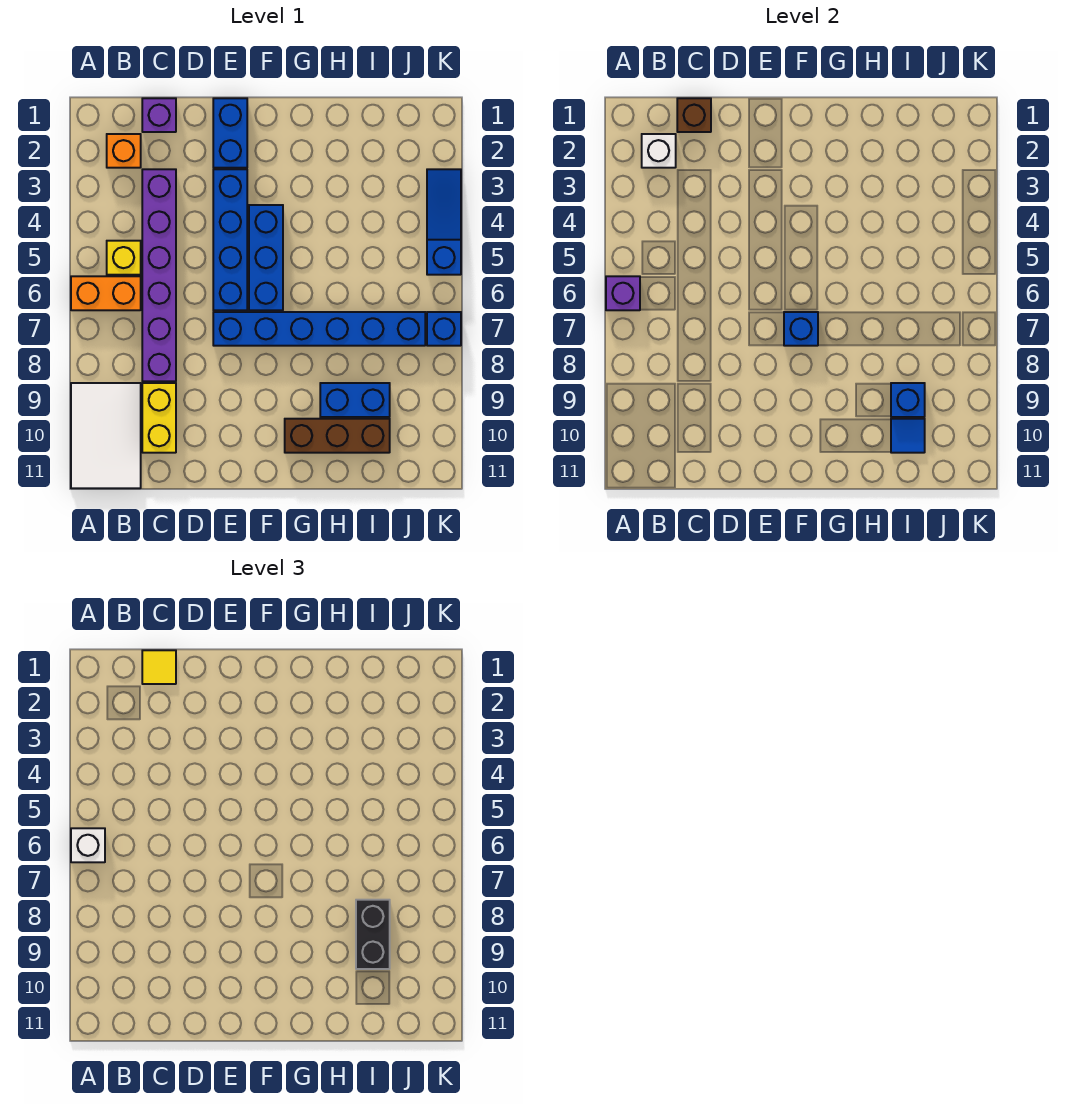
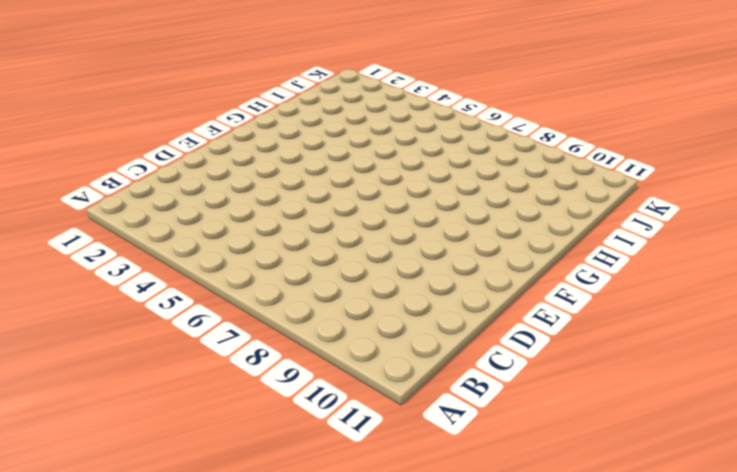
none -> orange brick A6:B6 level 1
none -> white tile A9:B11 level 1
none -> orange brick B2 level 1

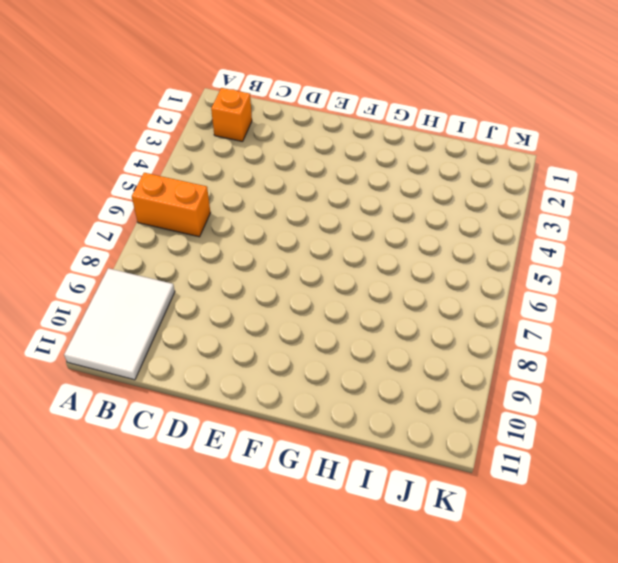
none -> yellow brick B5 level 1
none -> purple brick C1 level 1
none -> purple brick C3:C8 level 1

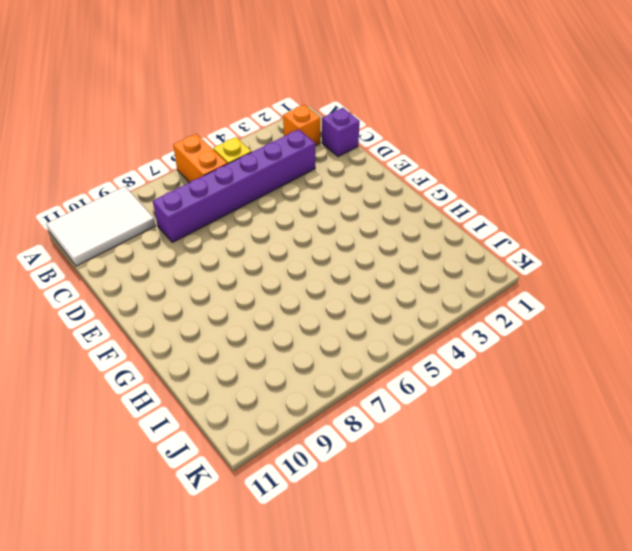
none -> yellow brick C9:C10 level 1
none -> blue brick E1:E2 level 1
none -> blue brick E3:E6 level 1

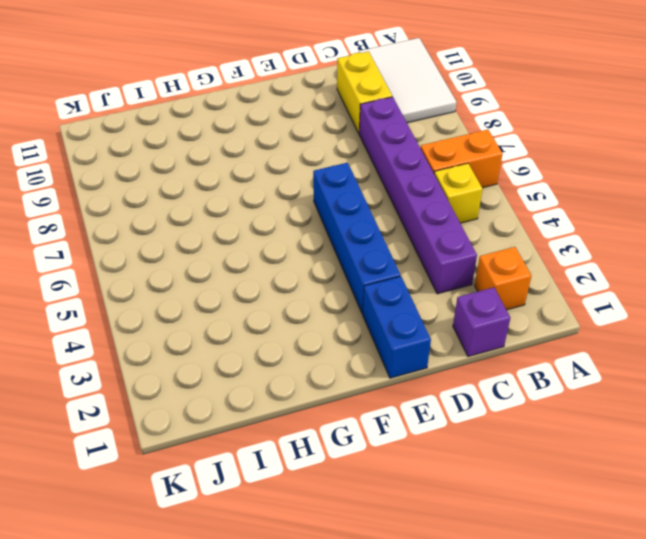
none -> blue brick E7:J7 level 1
none -> blue brick F4:F6 level 1
none -> brown brick G10:I10 level 1

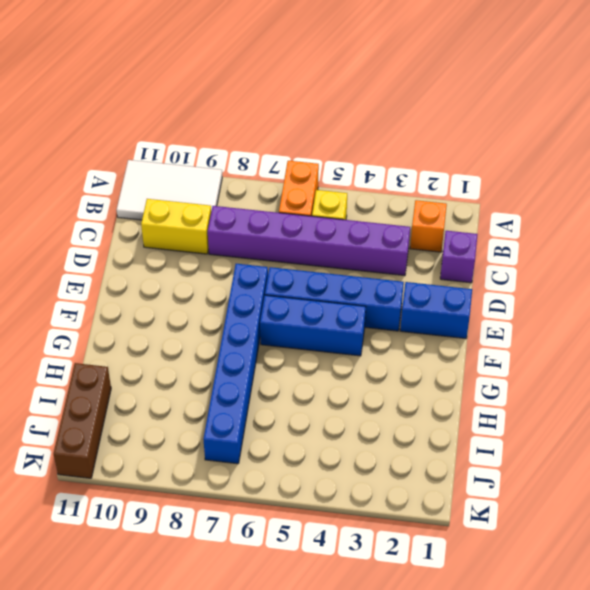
brown brick I11:K11 level 1 -> brown brick G10:I10 level 1
none -> blue brick H9:I9 level 1
none -> blue slope K3:K5 level 1 top 5
none -> blue brick K7 level 1

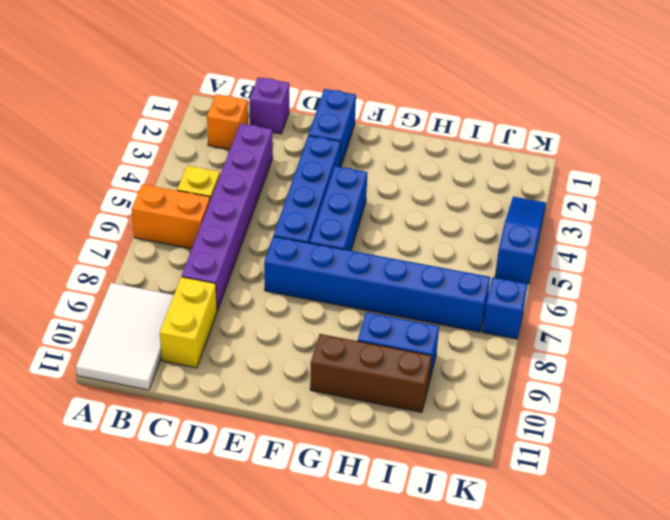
none -> purple brick A6 level 2
none -> white brick B2 level 2
none -> brown brick C1 level 2

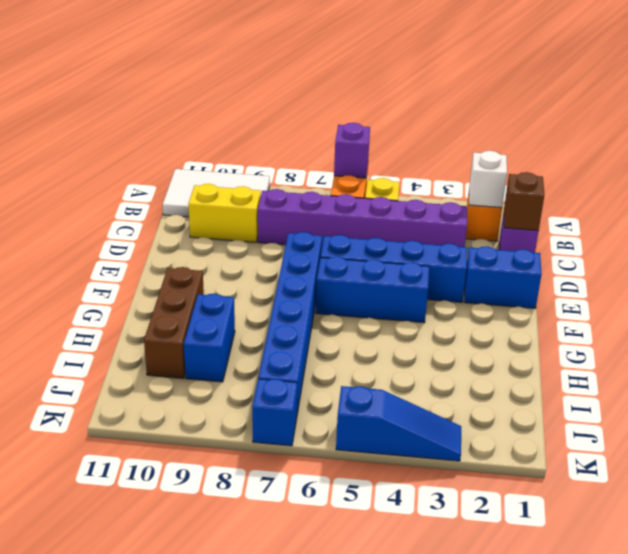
none -> blue brick F7 level 2
none -> blue brick I9 level 2
none -> blue tile I10 level 2

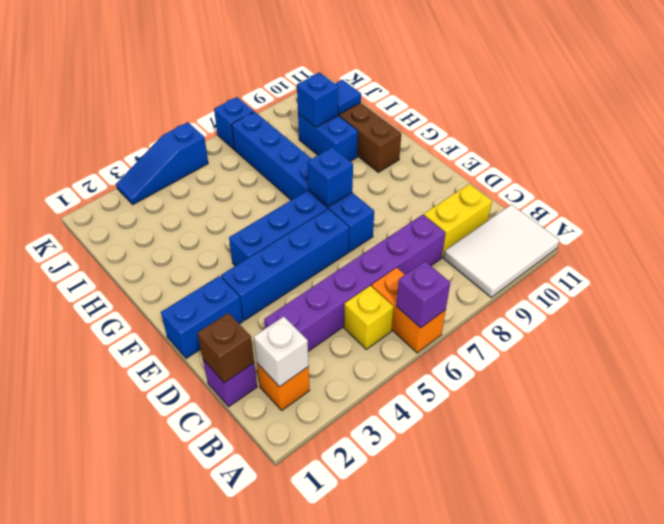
none -> white brick A6 level 3
none -> yellow tile C1 level 3
none -> black brick I8:I9 level 3

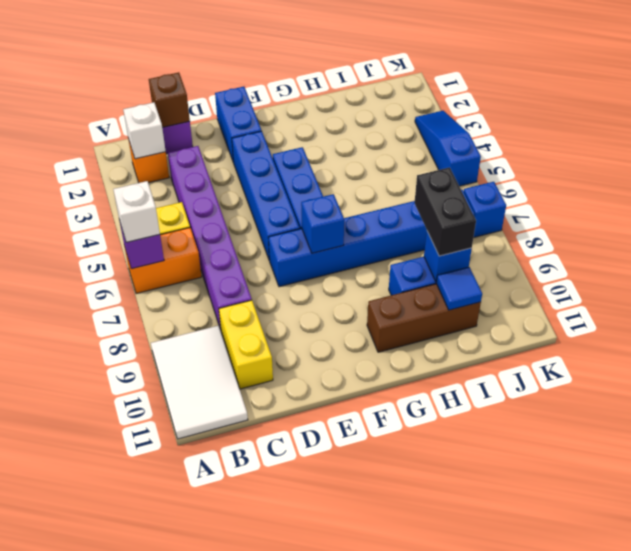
none -> yellow tile C1 level 3

